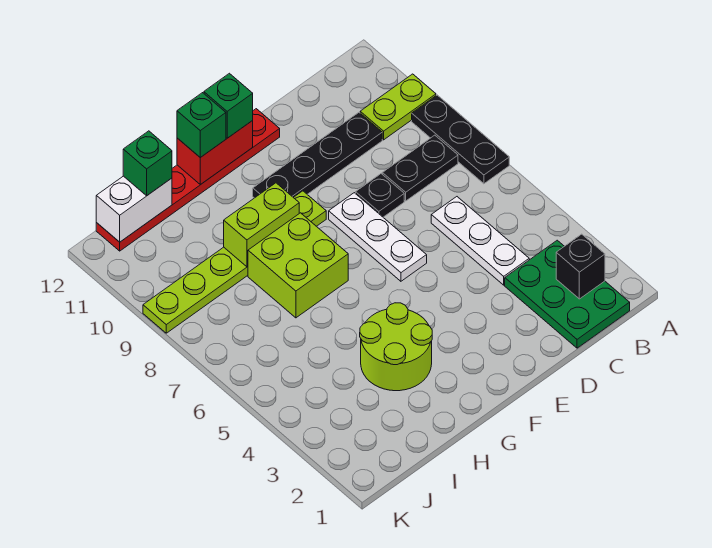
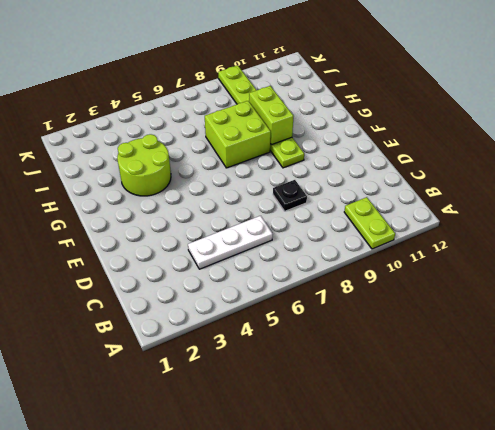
none -> black plate A7:A9 level 1
none -> green plate B1:C3 level 1
none -> black plate B8:C8 level 1

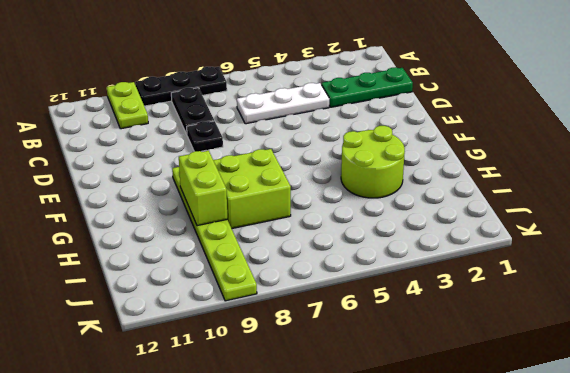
green plate C1:C3 level 1 -> green plate B1:C3 level 1
none -> black plate C10:F10 level 1
none -> white plate E6:E8 level 1
none -> red plate E12:J12 level 1

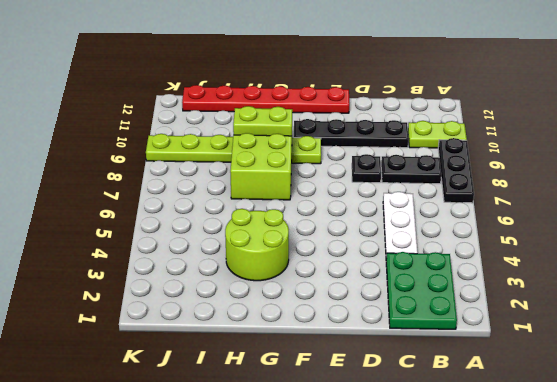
none -> white plate E6:E8 level 1
none -> black brick B2 level 2
none -> red brick F12:G12 level 2

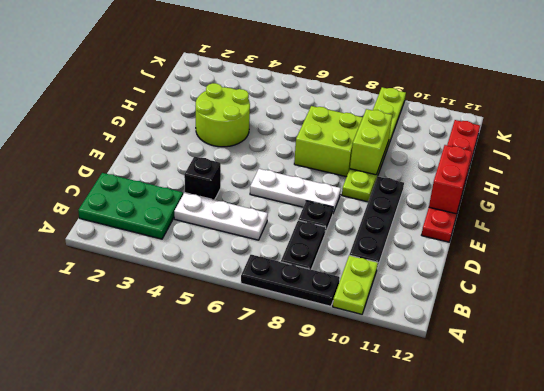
black brick D4 level 1 -> black brick B2 level 2
none -> white brick I12:J12 level 2
none -> green brick F12 level 3
none -> green brick G12 level 3

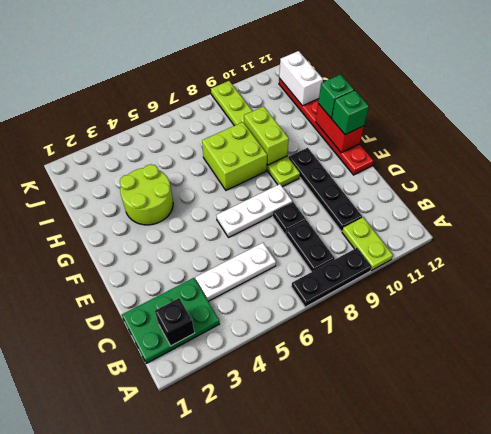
none -> green brick I12 level 3

